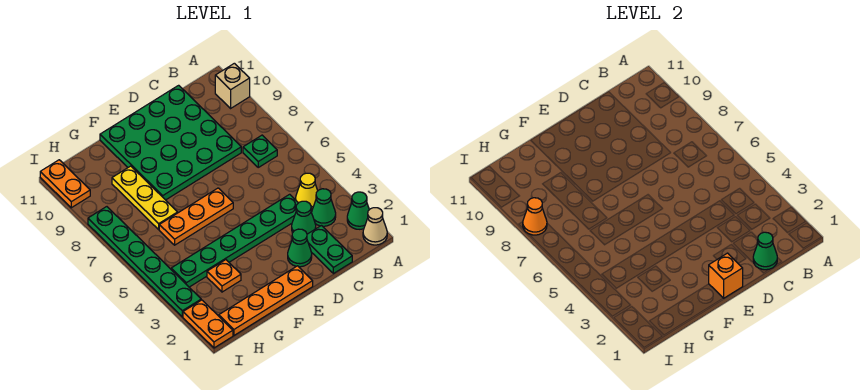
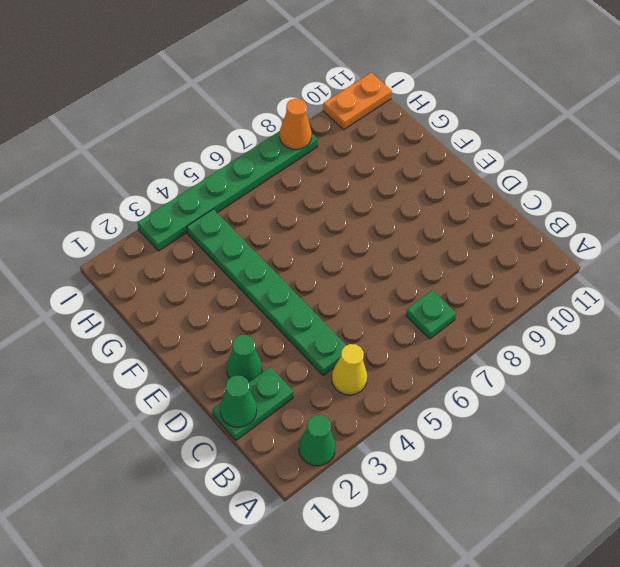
none -> tan cone A1 level 1
none -> tan brick A10 level 1
none -> green cone B3 level 1

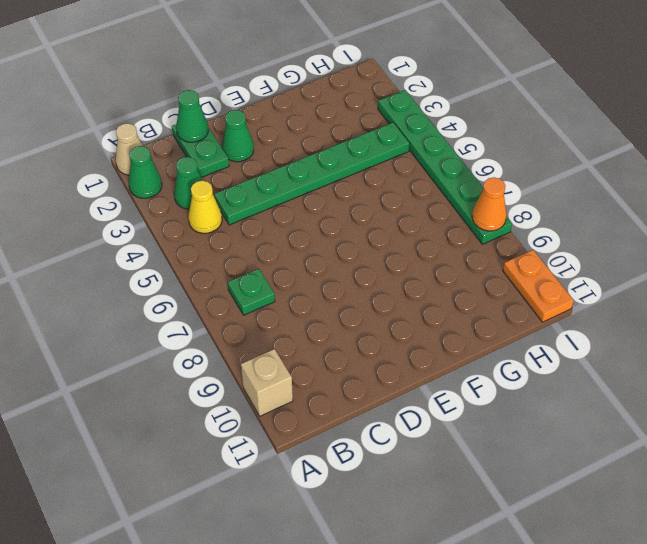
none -> green cone C3 level 1
none -> green plate C8:F11 level 1
none -> orange plate E1:H1 level 1

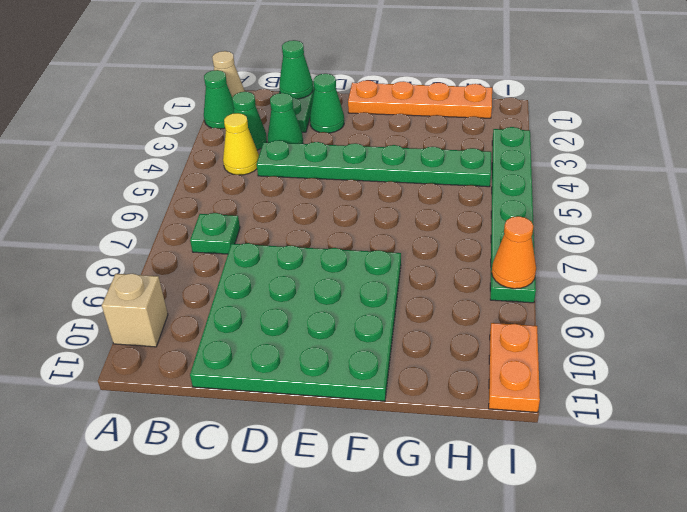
none -> orange plate E6:G6 level 1
none -> orange plate G3 level 1
none -> yellow plate G7:G9 level 1

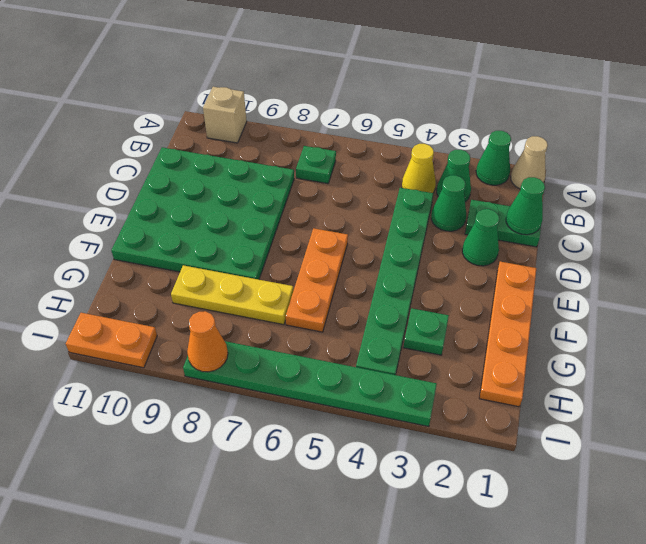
green plate G3 level 1 -> orange plate G3 level 1
none -> orange plate I1:I2 level 1
none -> orange brick E1 level 2

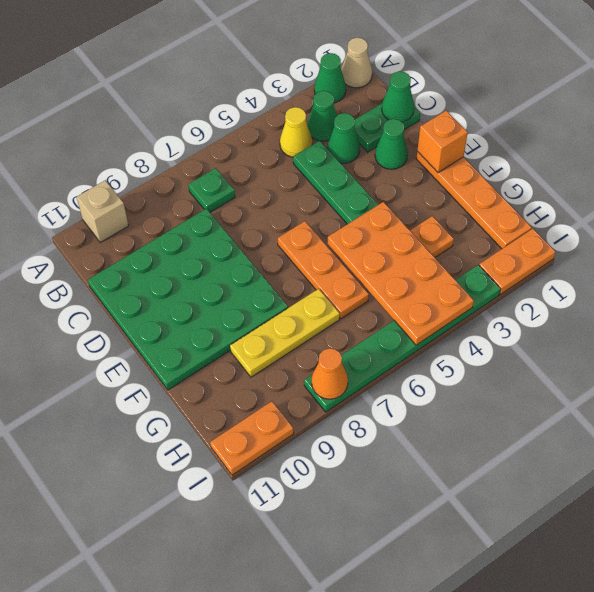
orange plate F4:I5 level 2 -> none

